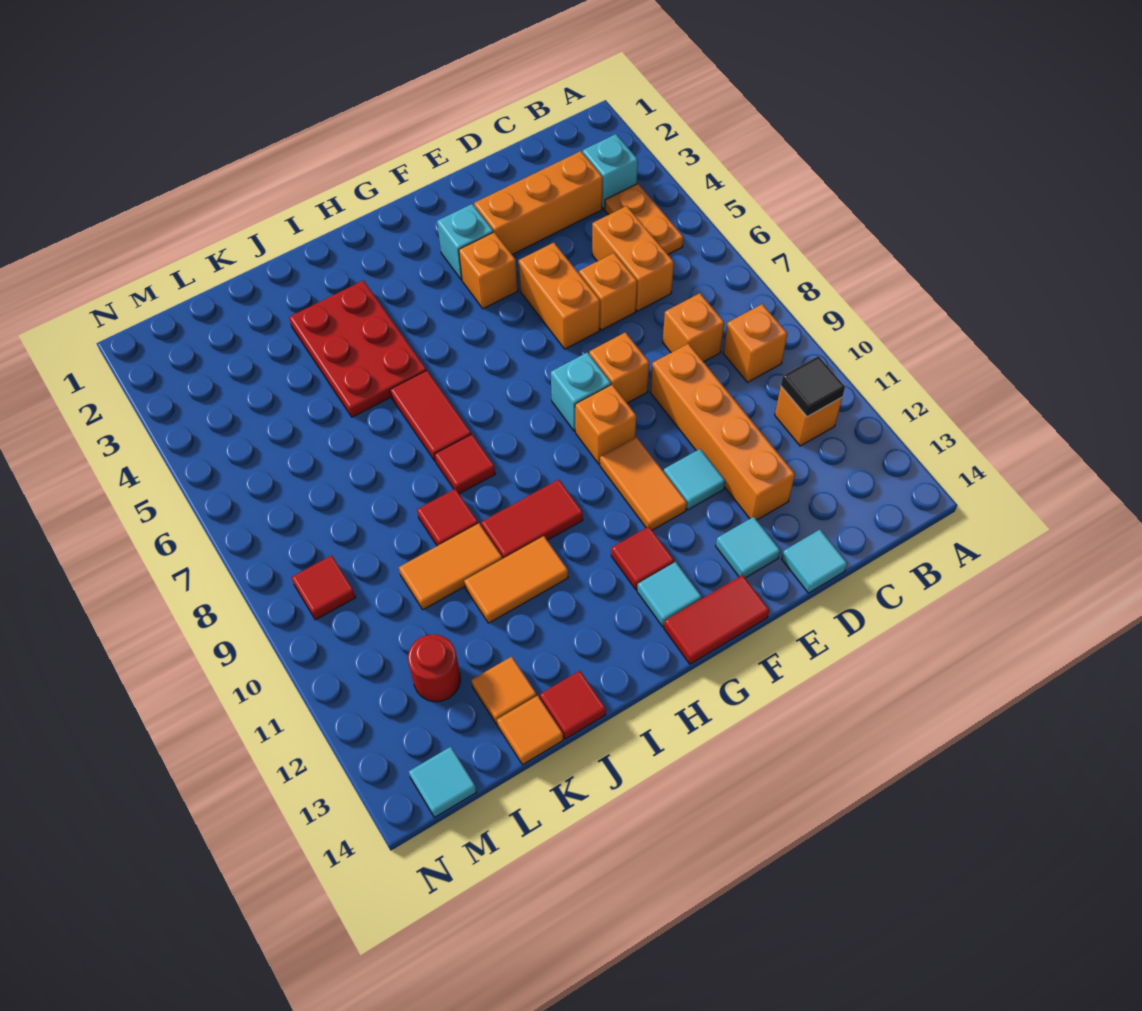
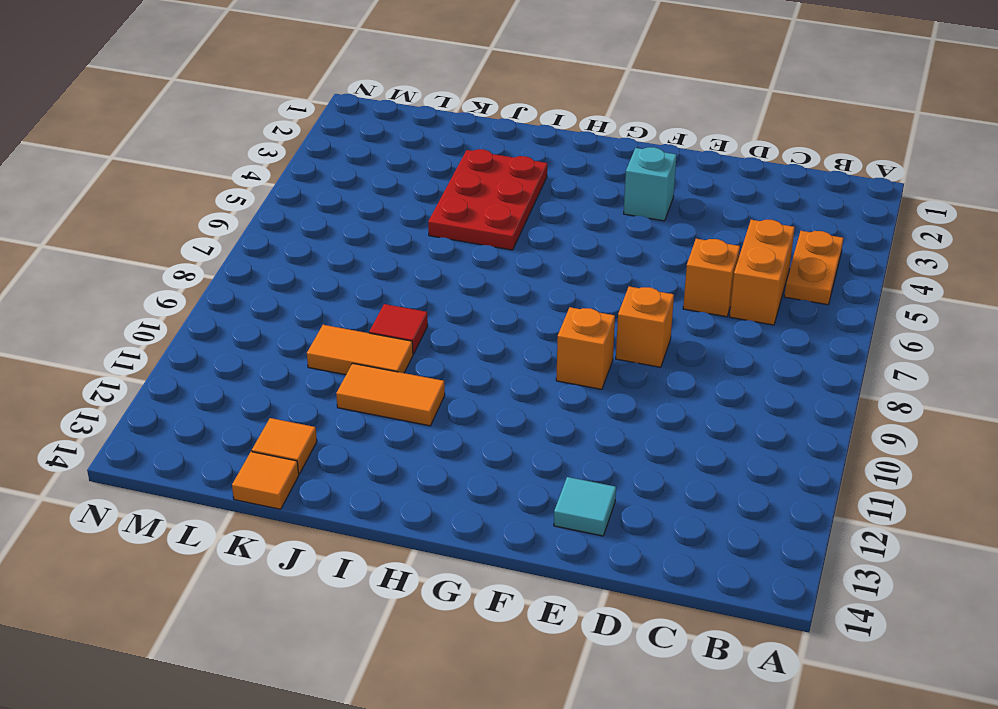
none -> cyan brick B3 level 1
none -> orange brick B9 level 1
none -> orange brick B11 level 1
none -> orange brick C3:E3 level 1

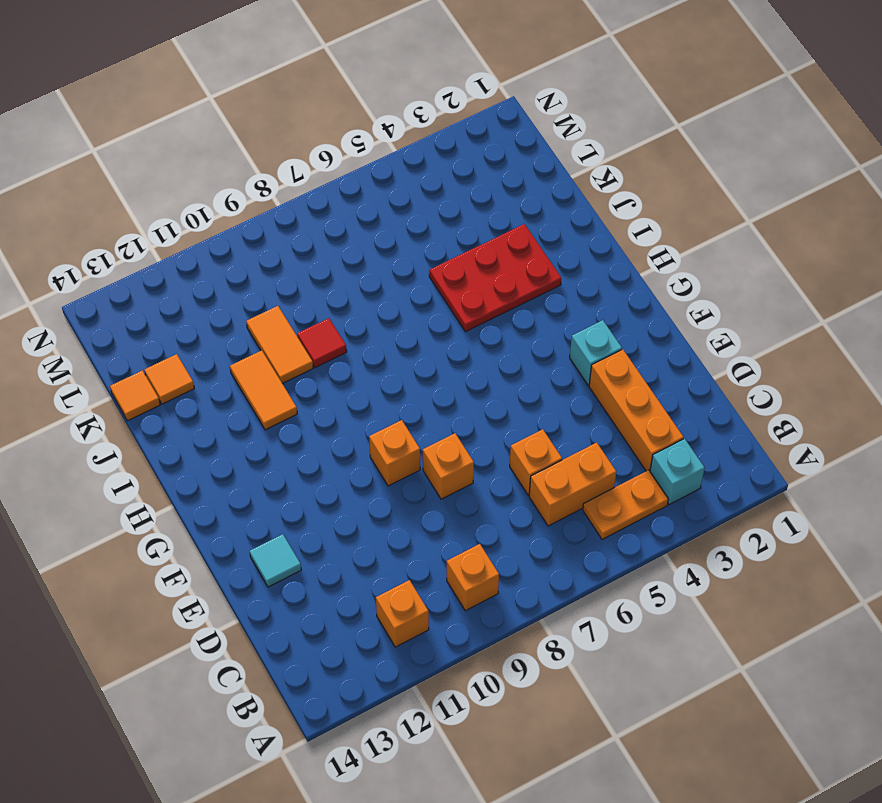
none -> orange brick C8 level 1
none -> orange brick D9:D12 level 1
none -> cyan tile D14 level 1
none -> orange brick E5:E6 level 1

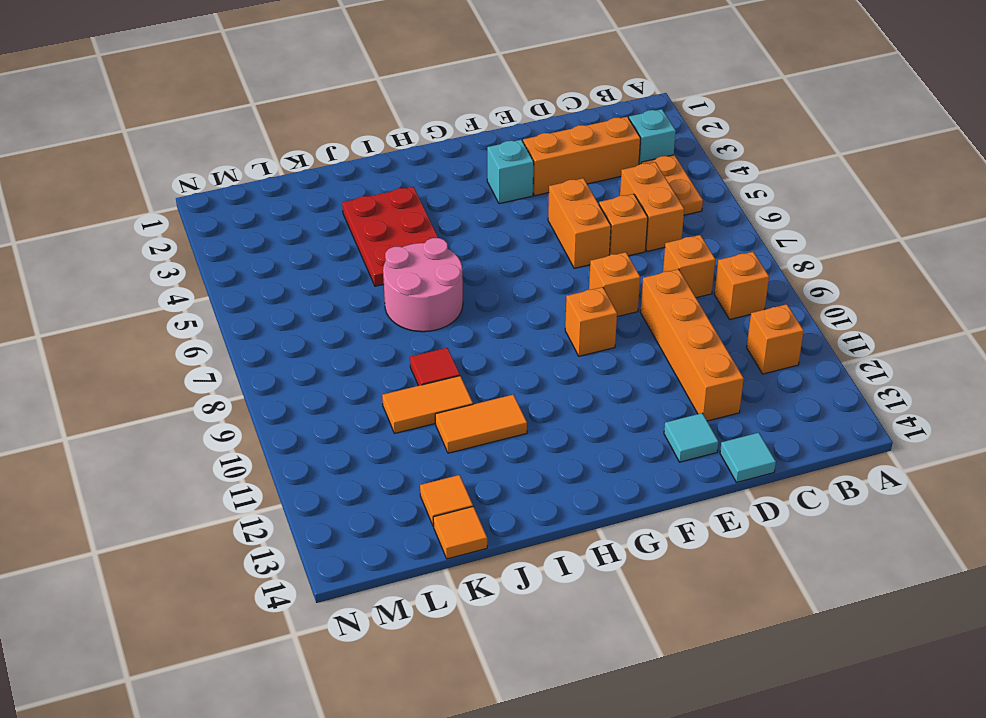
pink round brick I6:J7 level 1 -> red tile I6:I7 level 1
none -> cyan tile E11 level 1
none -> orange brick F4 level 1
none -> cyan brick F8 level 1
none -> orange tile F10:F11 level 1

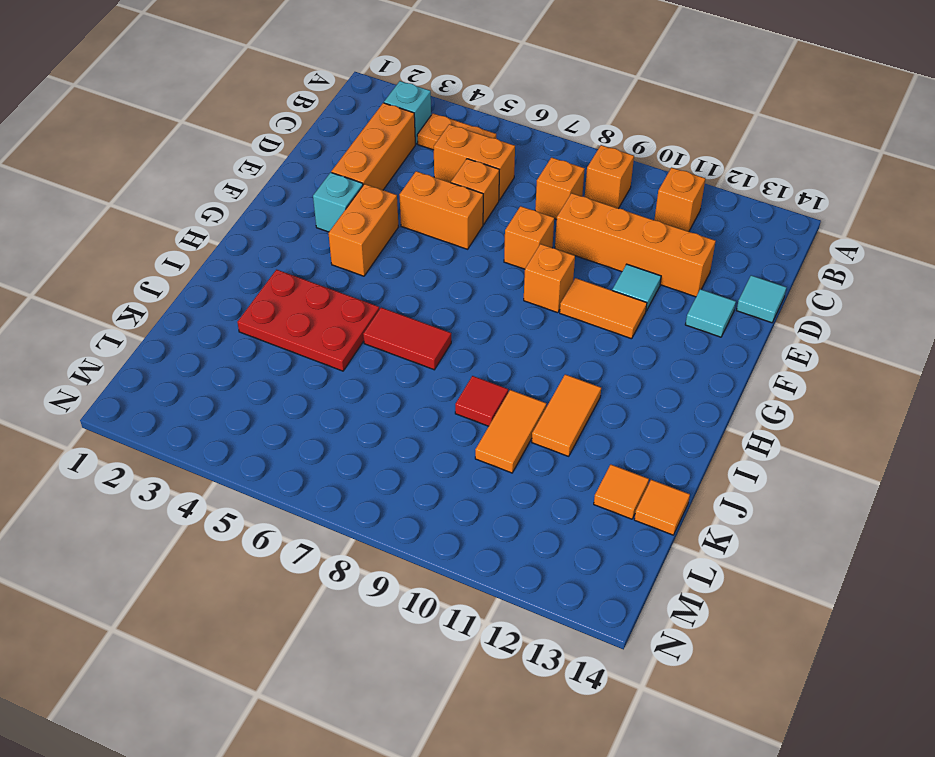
orange brick F4:G4 level 1 -> orange brick F4 level 1
none -> cyan brick F8 level 1
none -> red tile F14:G14 level 1
none -> red tile G12 level 1
none -> cyan tile G13 level 1

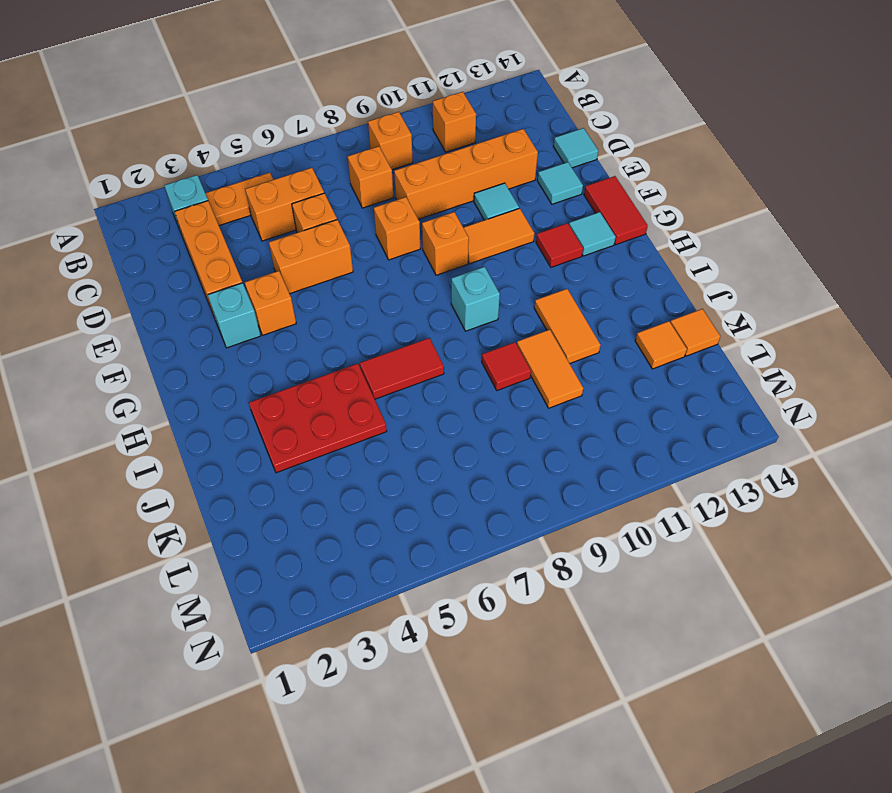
cyan brick H9 level 1 -> cyan brick F8 level 1
none -> red tile H10:I10 level 1
none -> red tile I8 level 1
none -> red tile J14 level 1
none -> red round brick L12 level 1

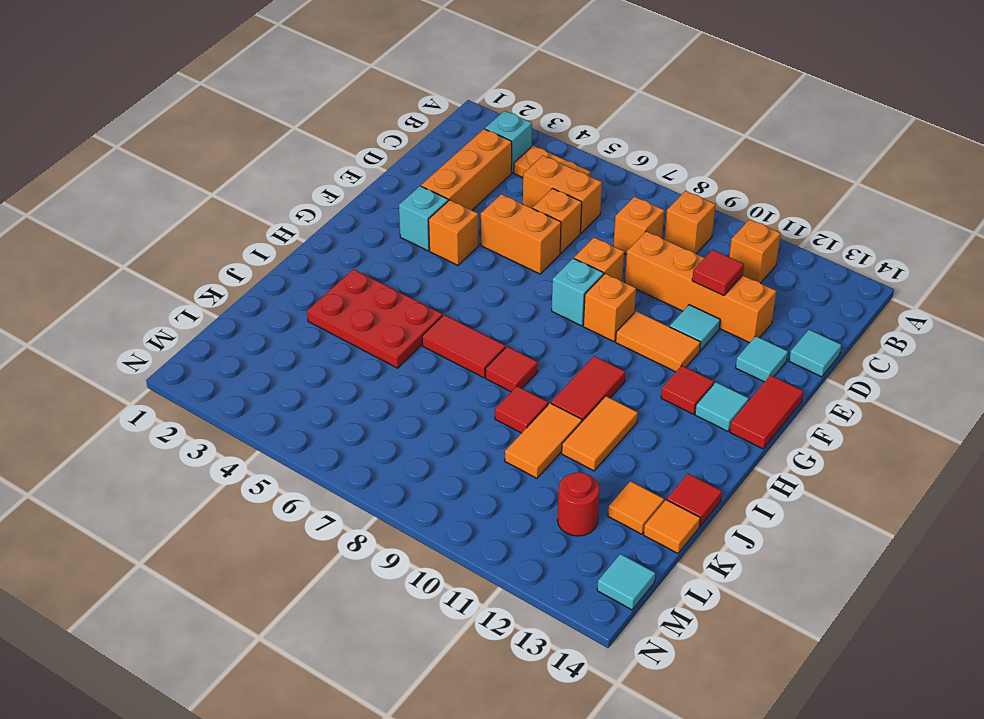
red tile D11 level 2 -> red tile M9 level 1
none -> black tile B11 level 2

